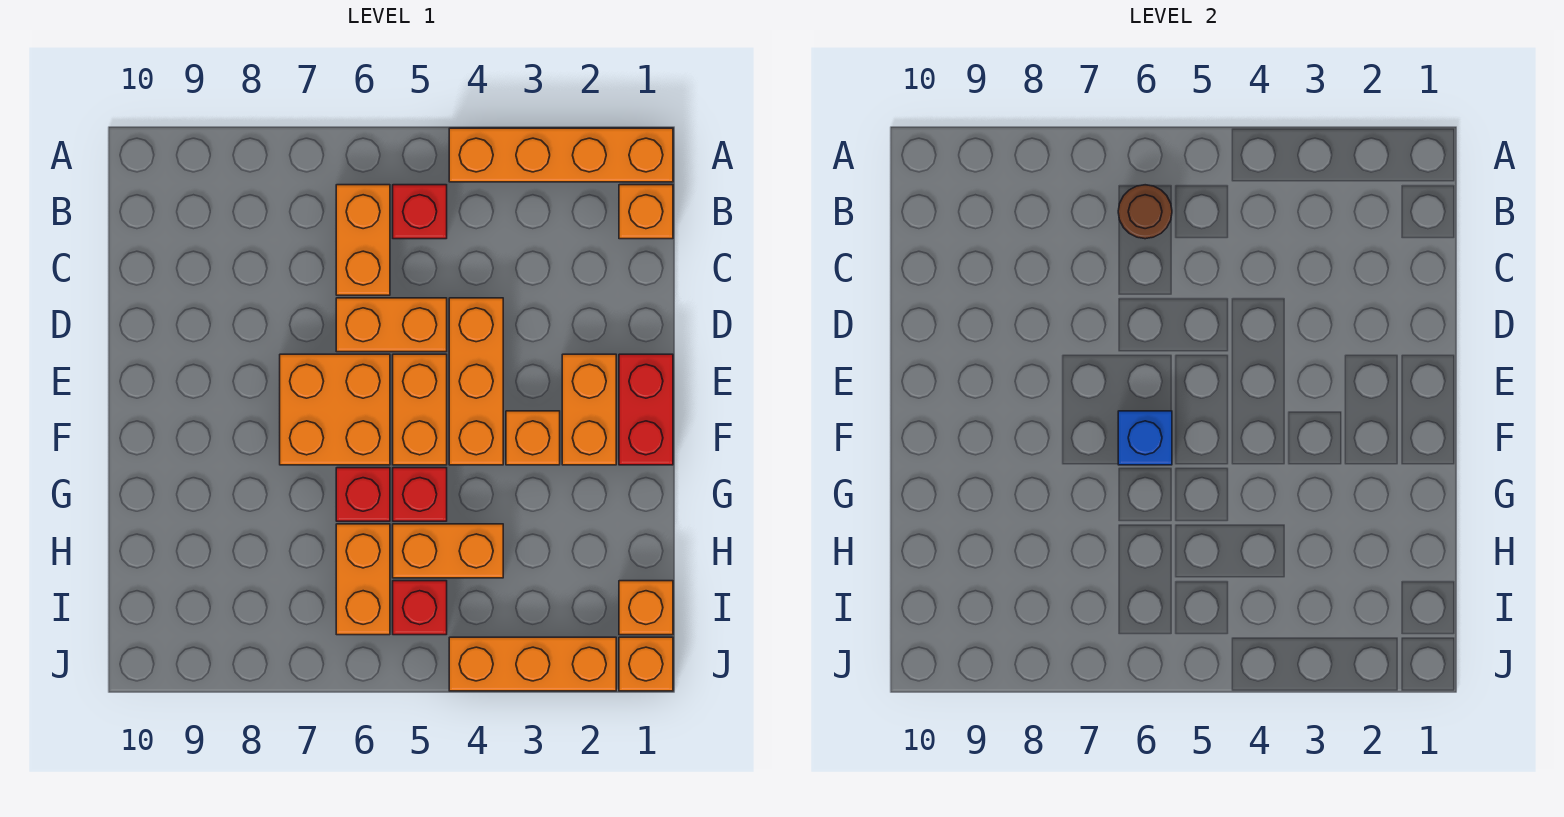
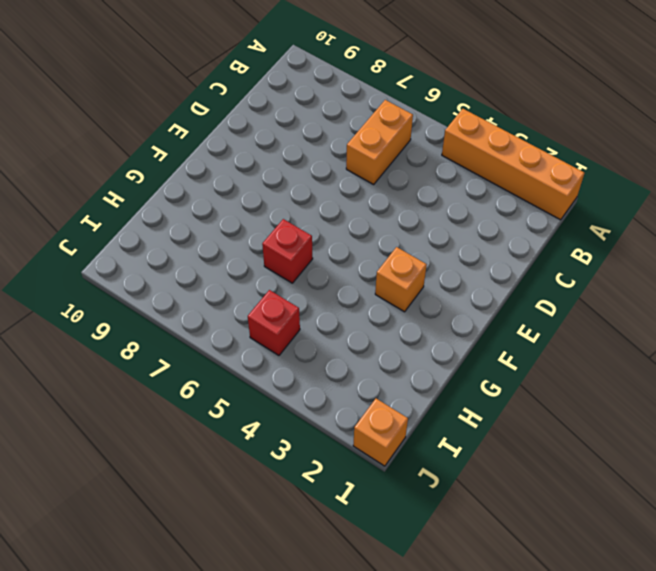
none -> orange brick B1 level 1
none -> red brick B5 level 1
none -> orange brick D4:F4 level 1

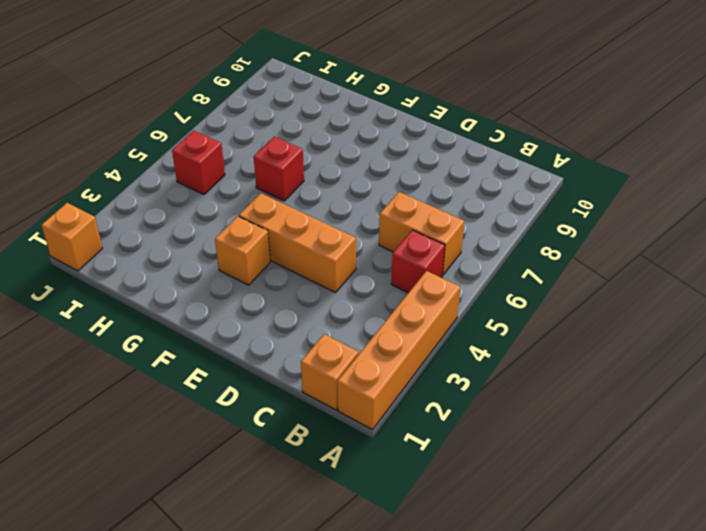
none -> orange brick D5:D6 level 1
none -> red brick E1:F1 level 1
none -> orange brick E2:F2 level 1

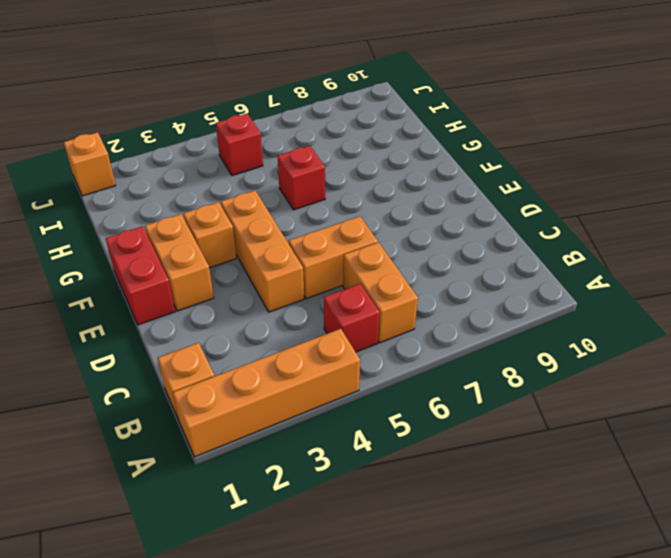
none -> orange brick E5:F5 level 1
none -> orange brick E6:F7 level 1
none -> red brick G5 level 1

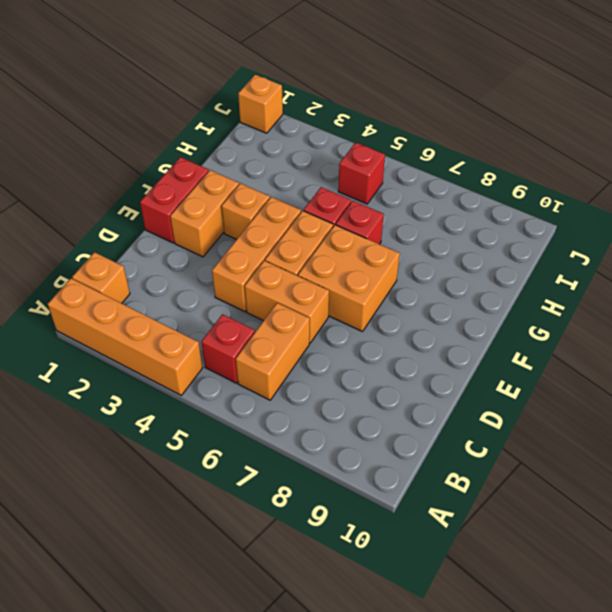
none -> orange brick H4:H5 level 1
none -> orange brick H6:I6 level 1
none -> orange brick I1 level 1

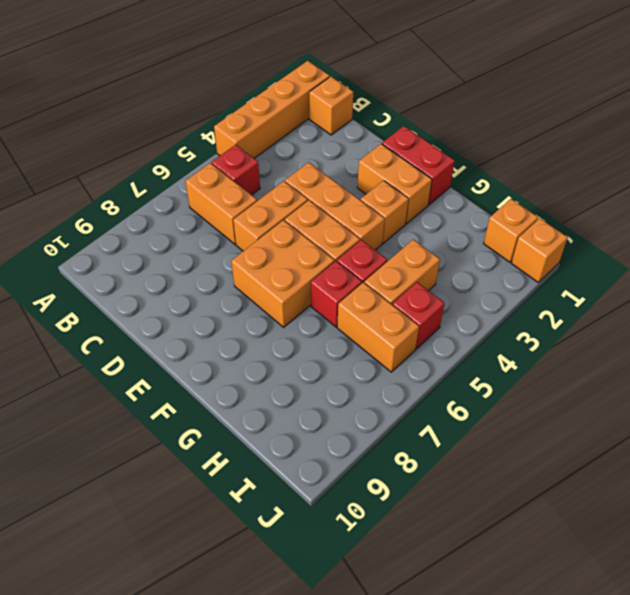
none -> orange brick J2:J4 level 1
none -> brown round brick B6 level 2
none -> blue brick F6 level 2

